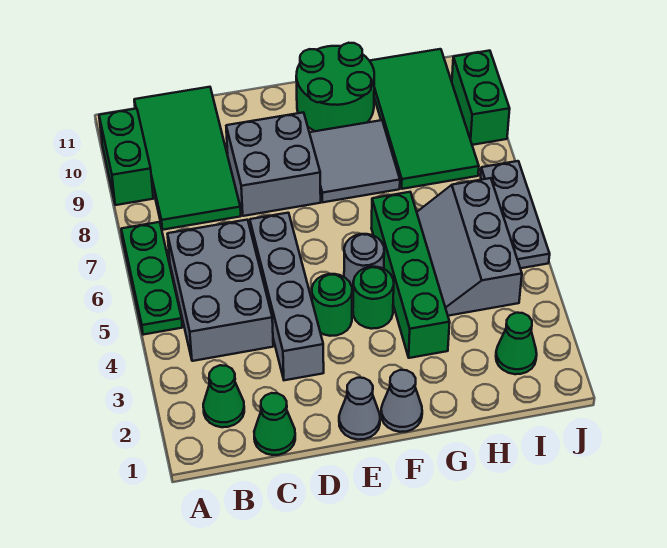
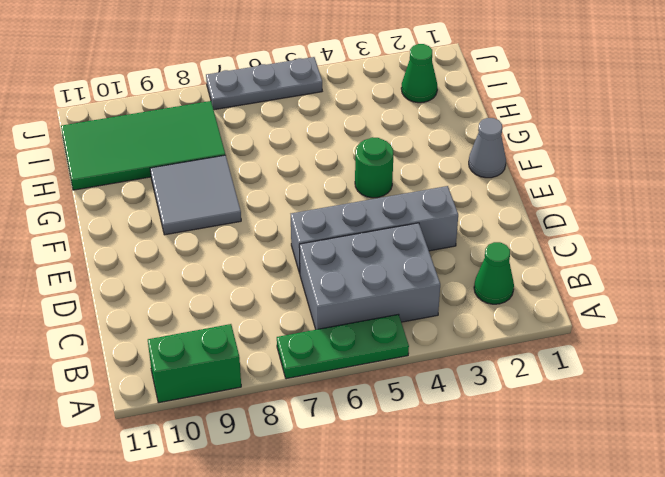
none -> green tile B8:C11 level 1
none -> green cone C1 level 1
none -> grey brick D8:E9 level 1

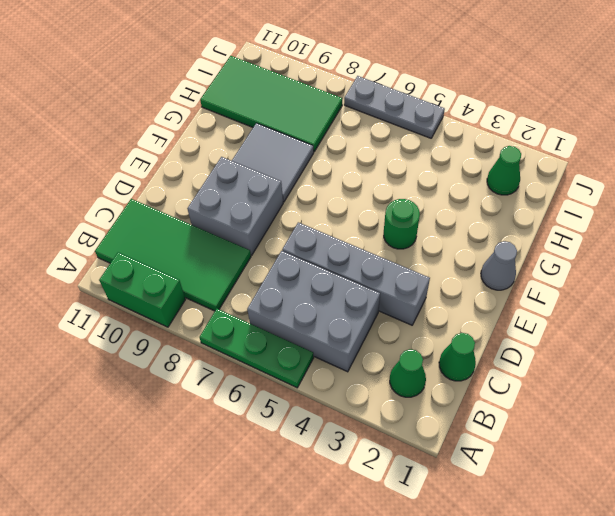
none -> grey cone E1 level 1
none -> green round brick E4 level 1
none -> grey round brick F5 level 1

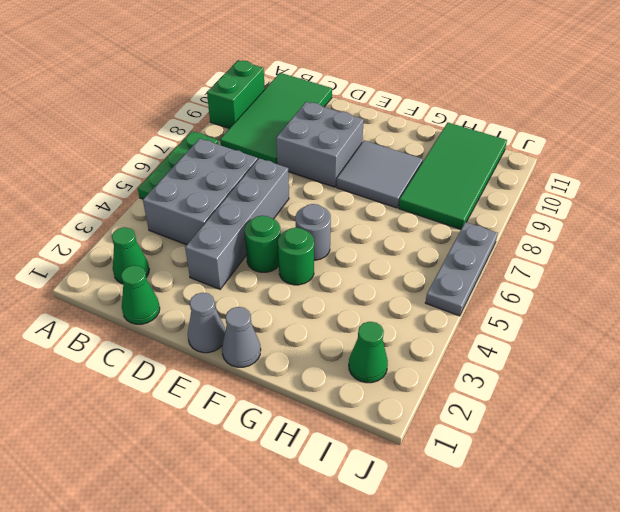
none -> green round brick F10:G11 level 1
none -> green brick G3:G6 level 1
none -> grey slope H4:I6 level 1 top I

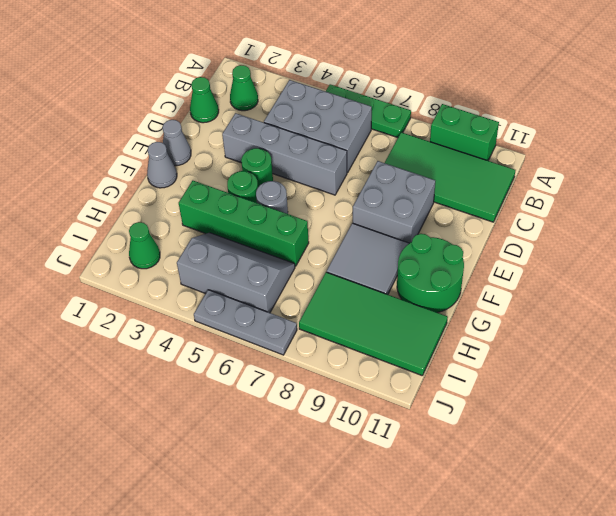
none -> green brick J9:J10 level 1

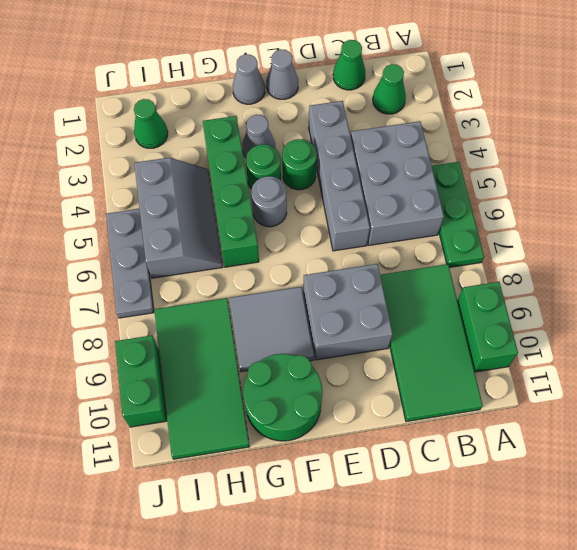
grey cone F3 level 1 -> none

